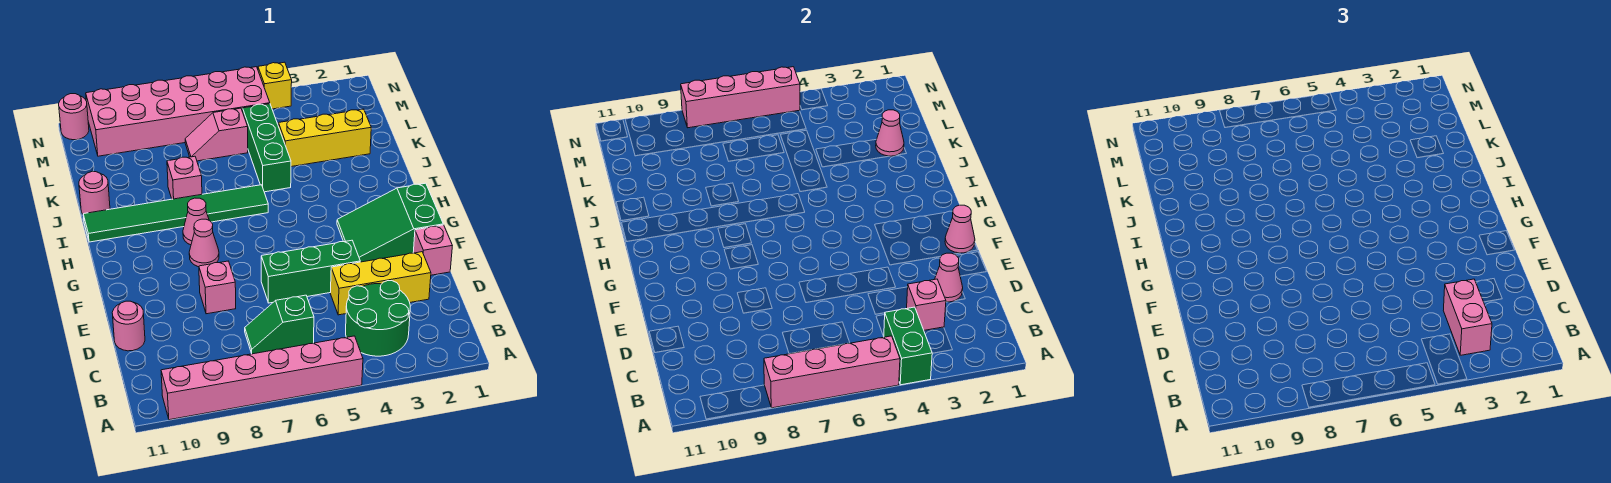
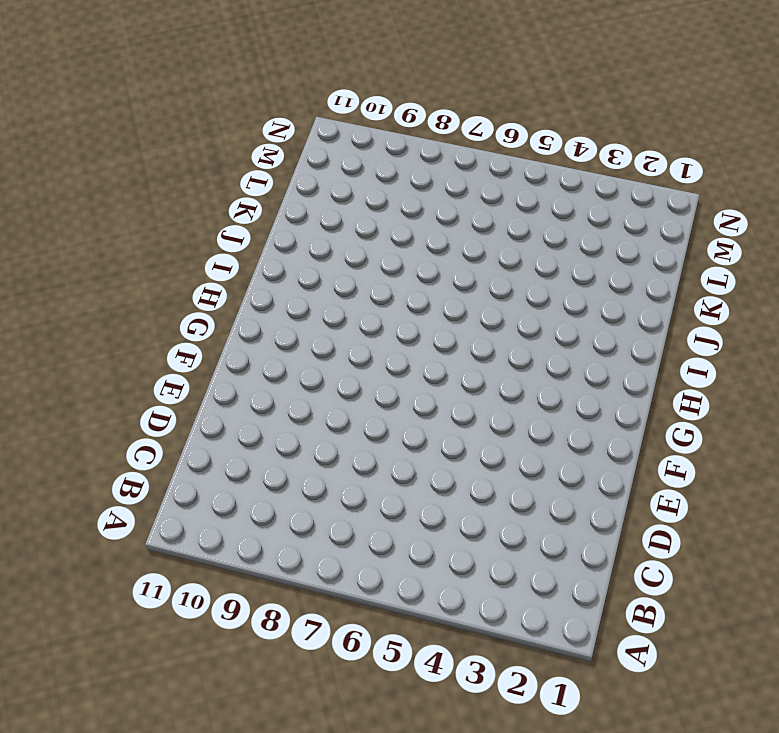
none -> pink brick A5:A10 level 1
none -> green round brick B3:C4 level 1
none -> green slope C6:C7 level 1 top 6

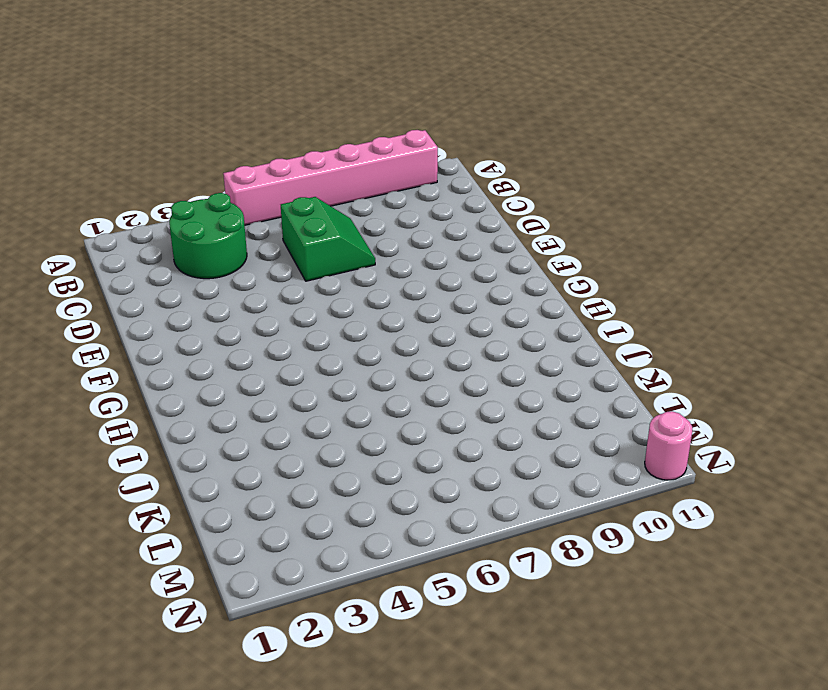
green slope C6:D7 level 1 top 6 -> green slope C6:C7 level 1 top 6
none -> yellow brick D2:D4 level 1
none -> pink round brick D11 level 1
none -> pink brick E1 level 1

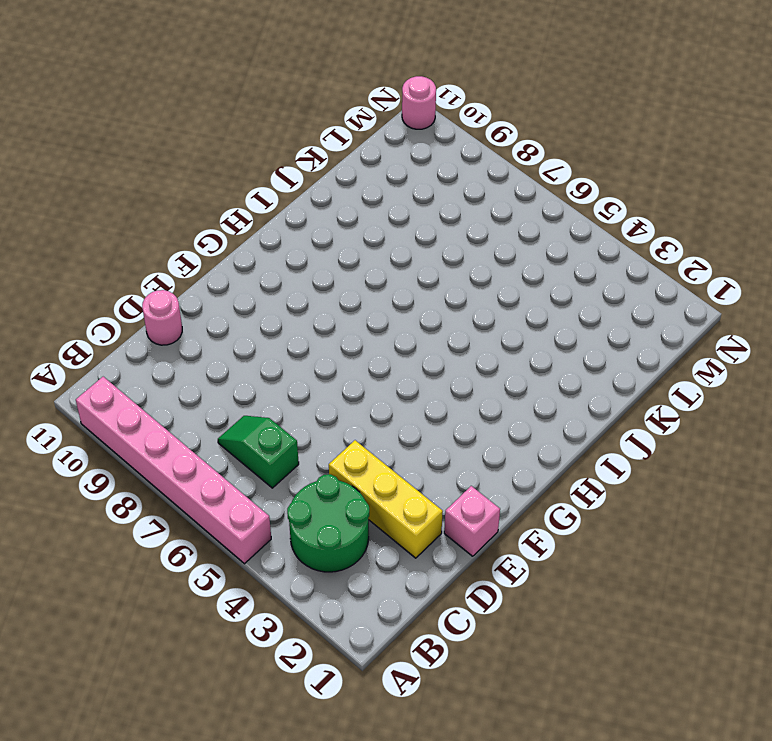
none -> green brick E4:E6 level 1
none -> pink brick E8 level 1
none -> green slope F1:G3 level 1 top 1

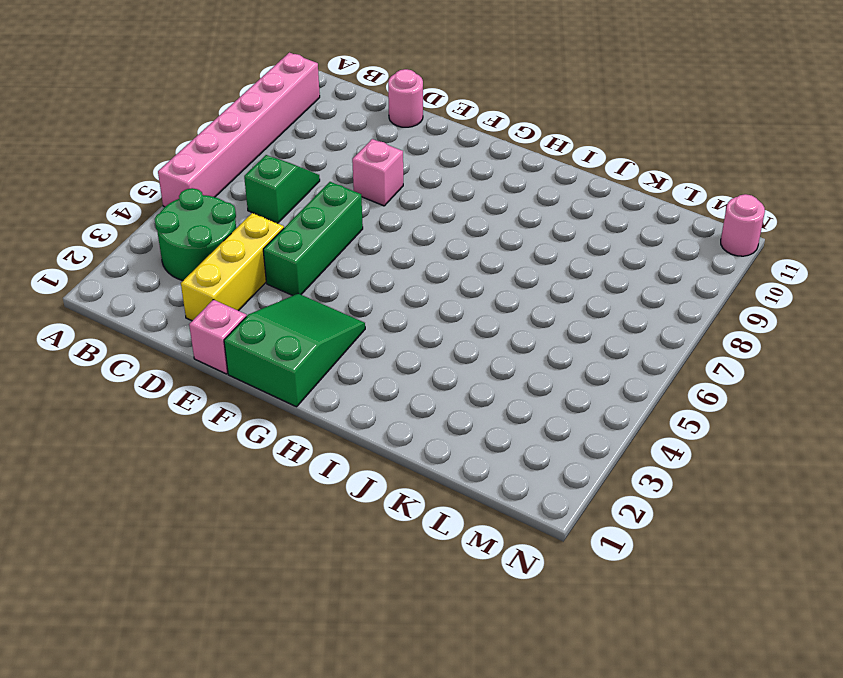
none -> pink cone G8 level 1
none -> pink cone H8 level 1
none -> green tile I6:I11 level 1

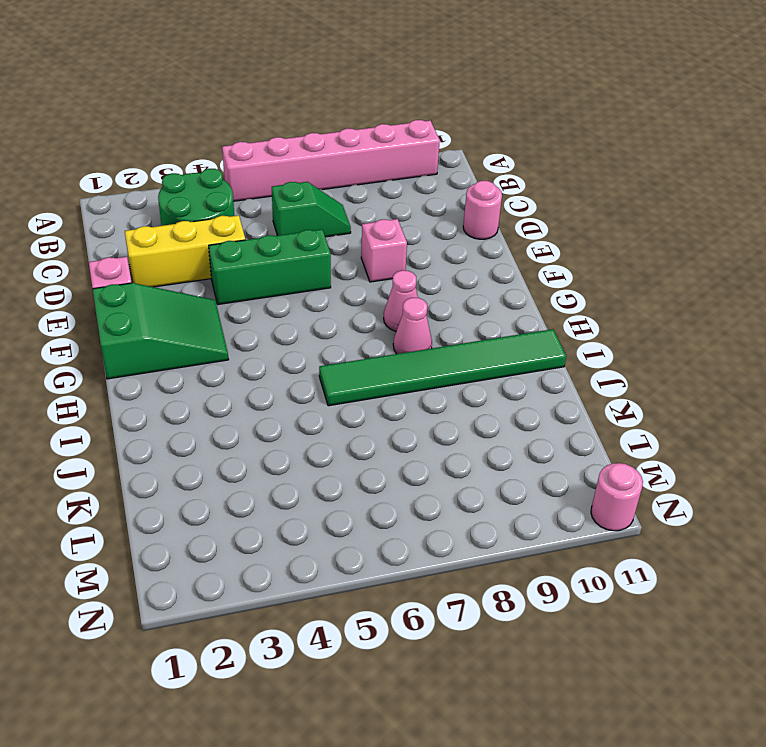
none -> green brick J5:L5 level 1
none -> pink brick J8 level 1
none -> pink round brick J11 level 1

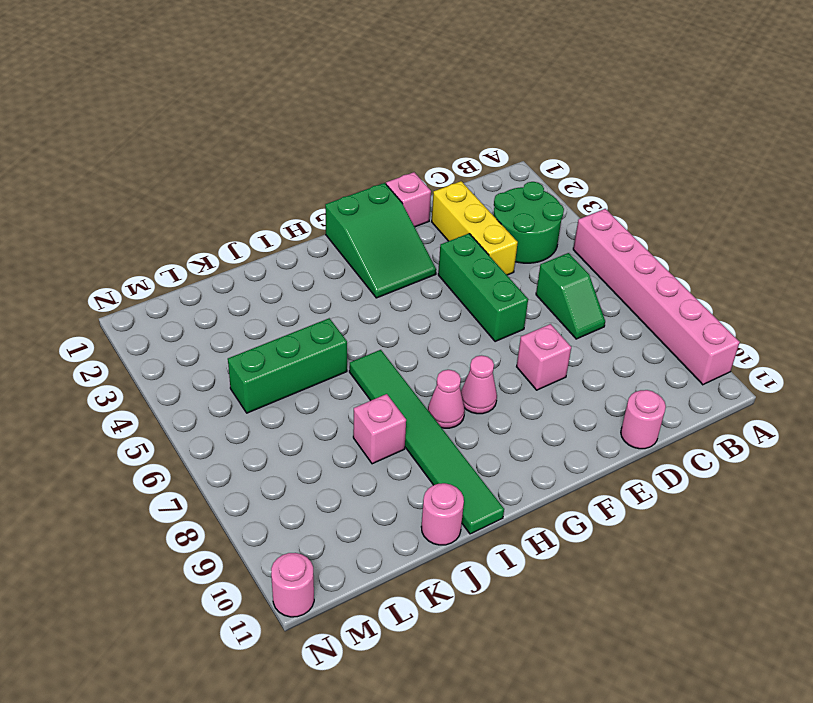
none -> yellow brick K2:K4 level 1
none -> pink slope L6:L7 level 1 top 6
none -> pink brick M5:N10 level 1

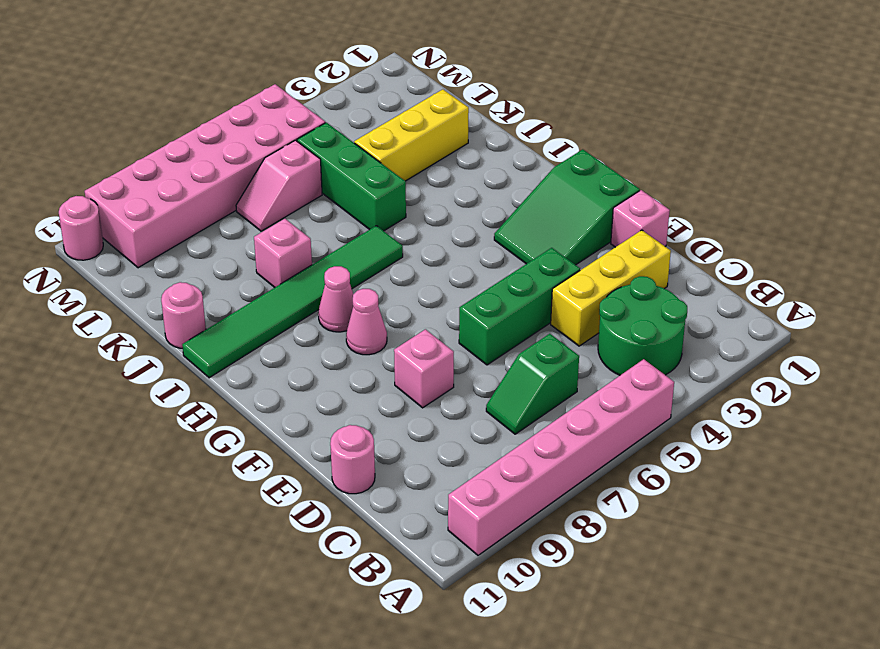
none -> yellow brick N4 level 1
none -> green brick A4:B4 level 2
none -> pink brick A5:A8 level 2

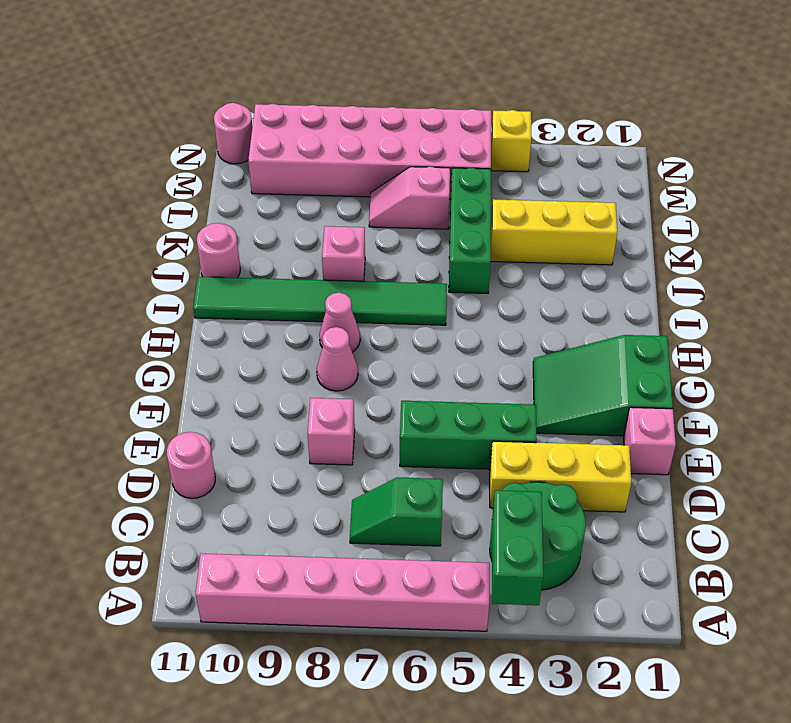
none -> pink brick A5:A8 level 2
none -> pink brick C3 level 2
none -> pink cone D2 level 2

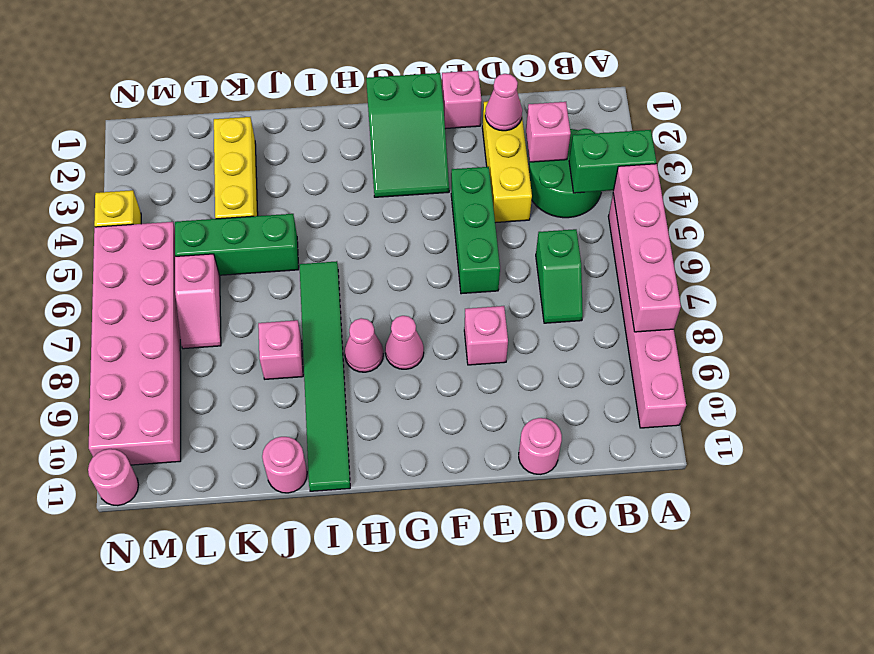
none -> pink cone F1 level 2
none -> pink cone K2 level 2
none -> pink brick N5:N8 level 2

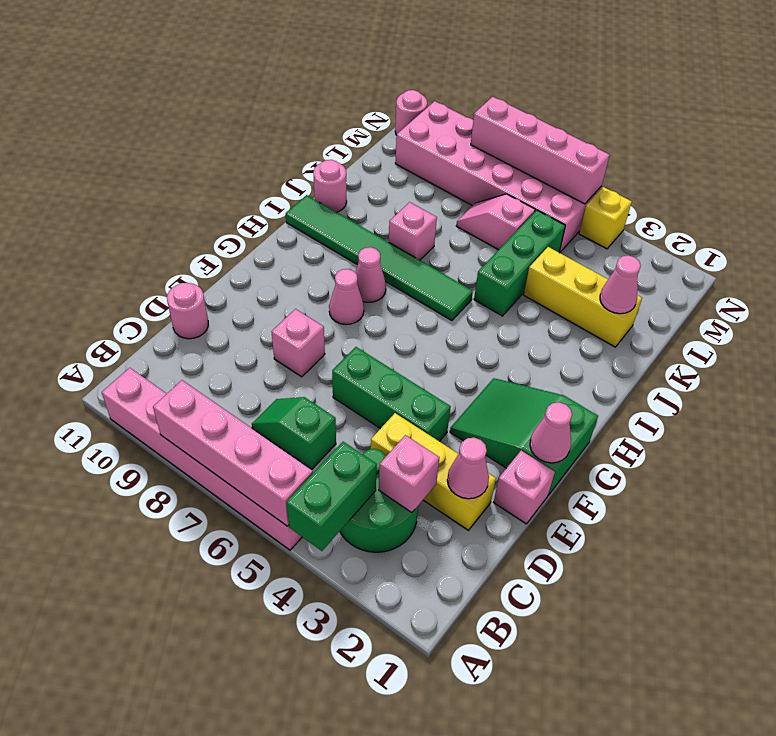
none -> pink brick B3:C3 level 3

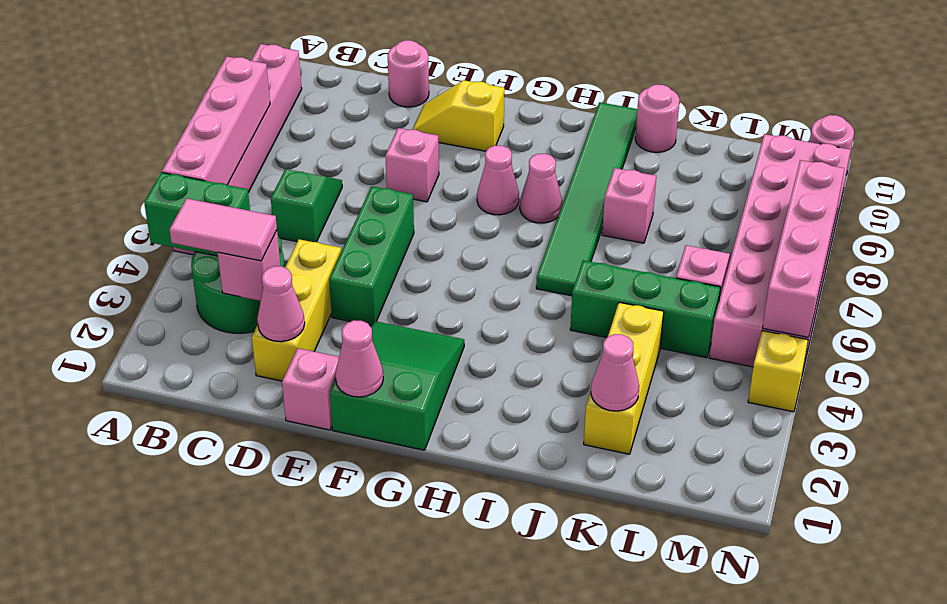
pink tile B3:C3 level 3 -> pink brick B3:C3 level 3
yellow slope E10:F10 level 1 top F -> none

